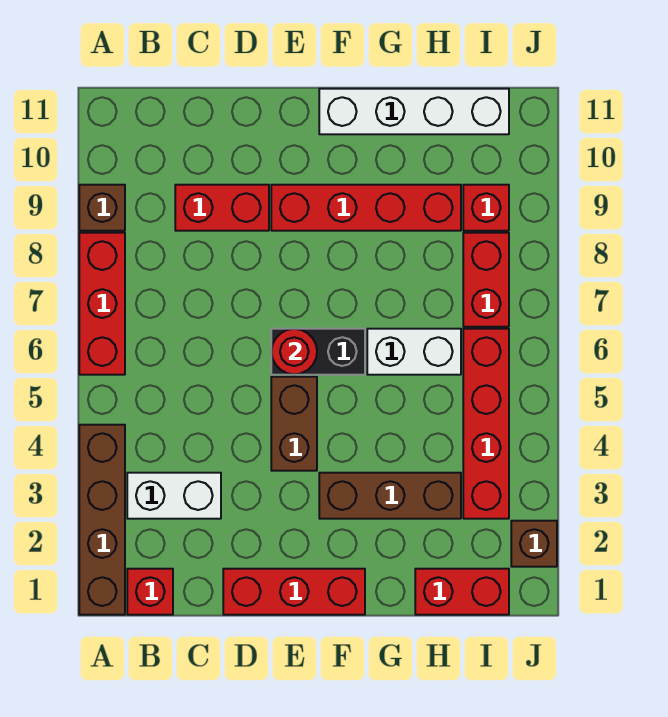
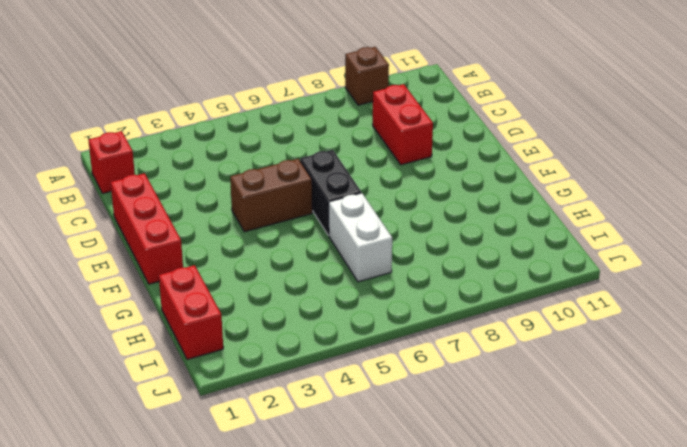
none -> brown brick A1:A4 level 1
none -> red brick A6:A8 level 1
none -> white brick B3:C3 level 1

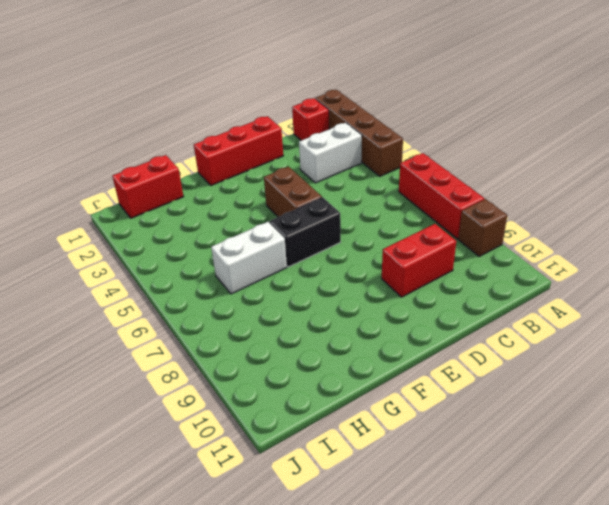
none -> red brick E9:H9 level 1
none -> brown brick F3:H3 level 1
none -> white brick F11:I11 level 1

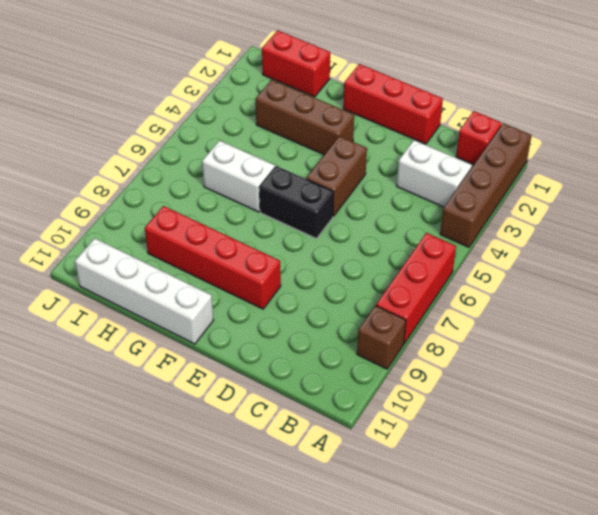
none -> red brick C9:D9 level 1
none -> red brick I3:I6 level 1
none -> red brick I7:I8 level 1

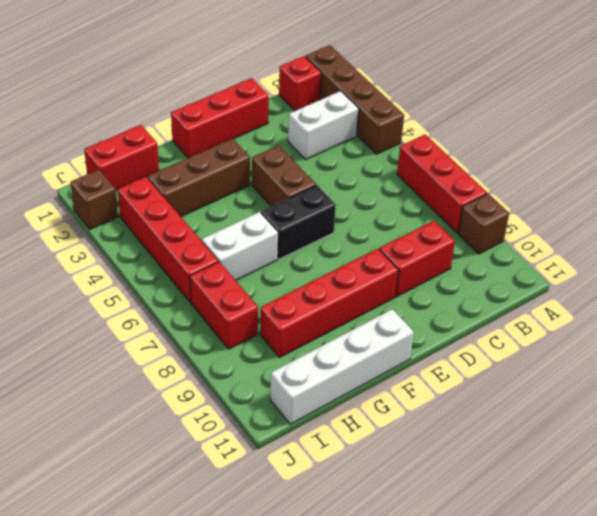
none -> red brick I9 level 1
none -> red round brick E6 level 2

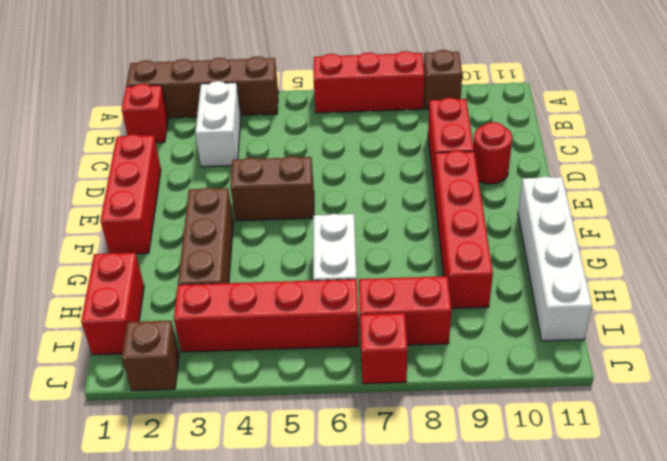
red round brick D10 level 1 -> red round brick E6 level 2
red brick J7 level 1 -> red brick I9 level 1
none -> black brick E6:F6 level 1

